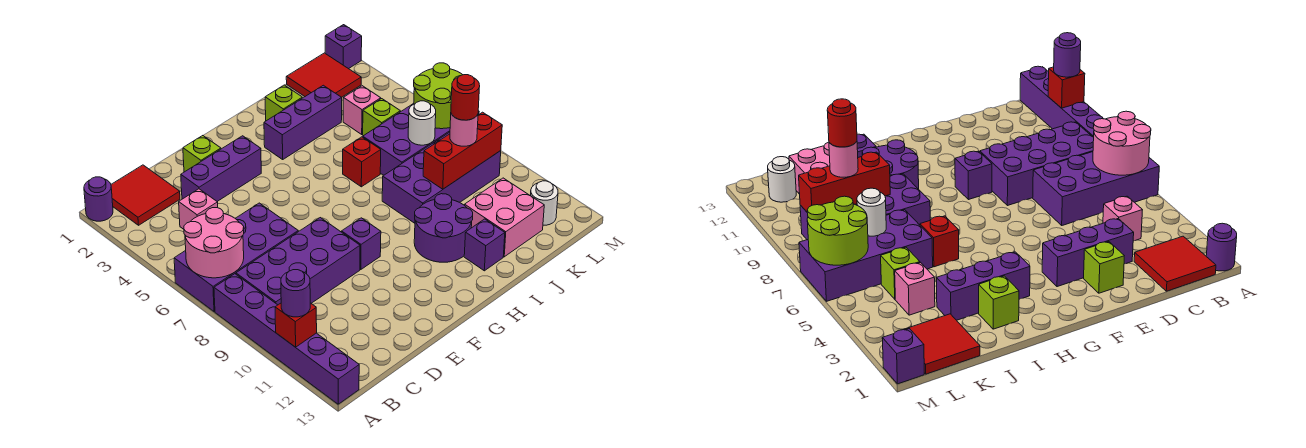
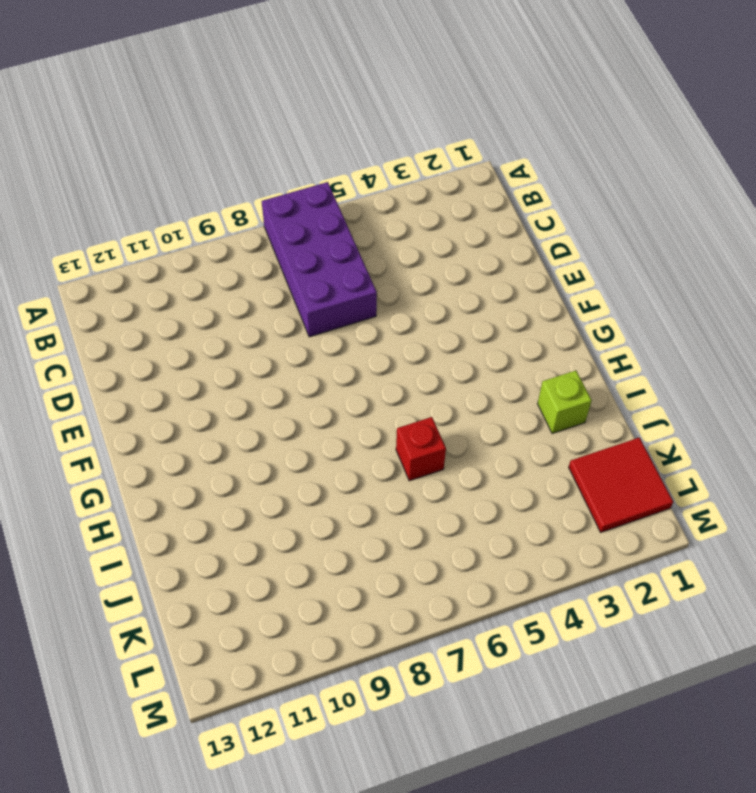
none -> purple round brick A1 level 1
none -> purple brick A8:A13 level 1
none -> red tile B1:C2 level 1
none -> purple brick B8:E9 level 1

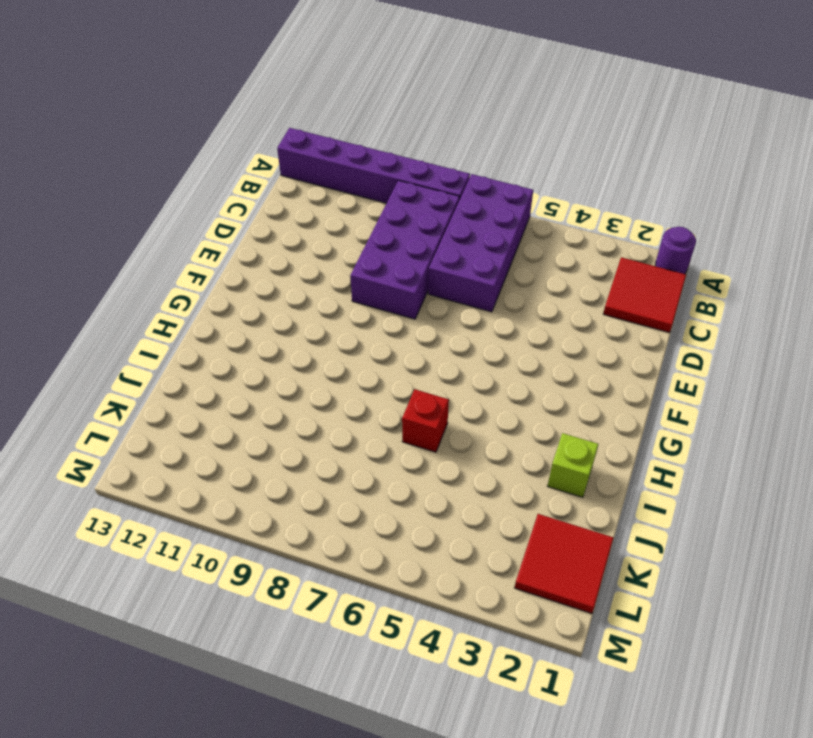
none -> pink brick C4 level 1
none -> purple brick D3:F3 level 1
none -> lime brick E2 level 1
none -> purple brick F9 level 1

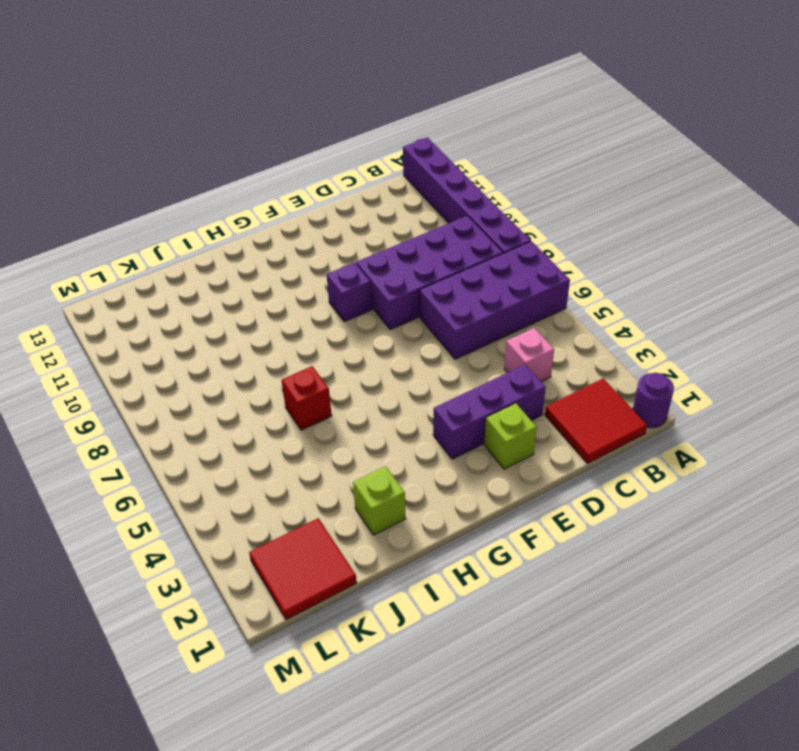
none -> purple brick H3:J3 level 1
none -> purple round brick H10:I11 level 1
none -> purple brick I8:L9 level 1
none -> purple brick I12 level 1

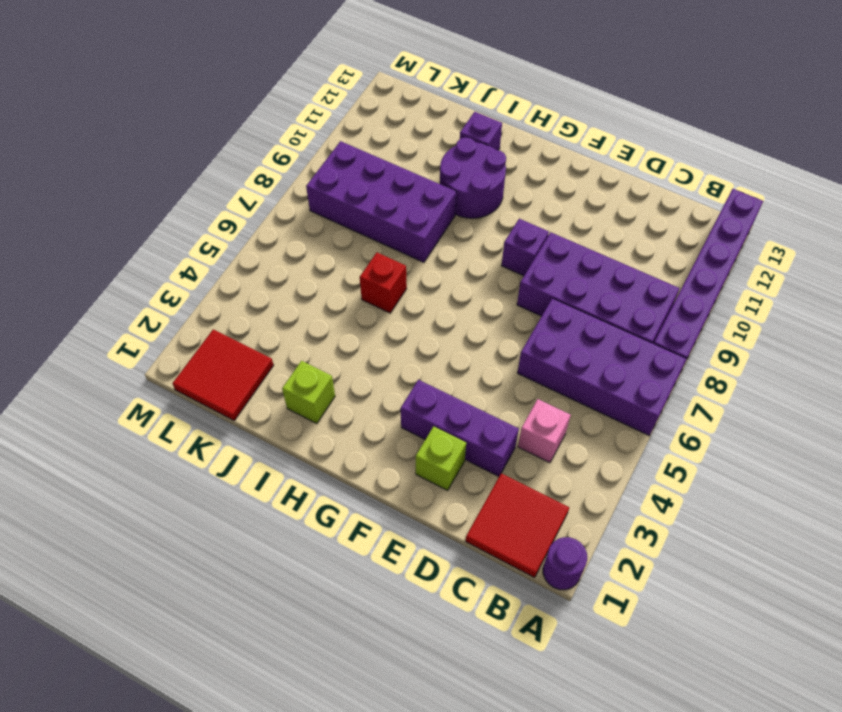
none -> purple brick H3:J3 level 1
none -> purple brick J6:M7 level 1
none -> pink brick J11:K12 level 1
none -> pink brick K4 level 1

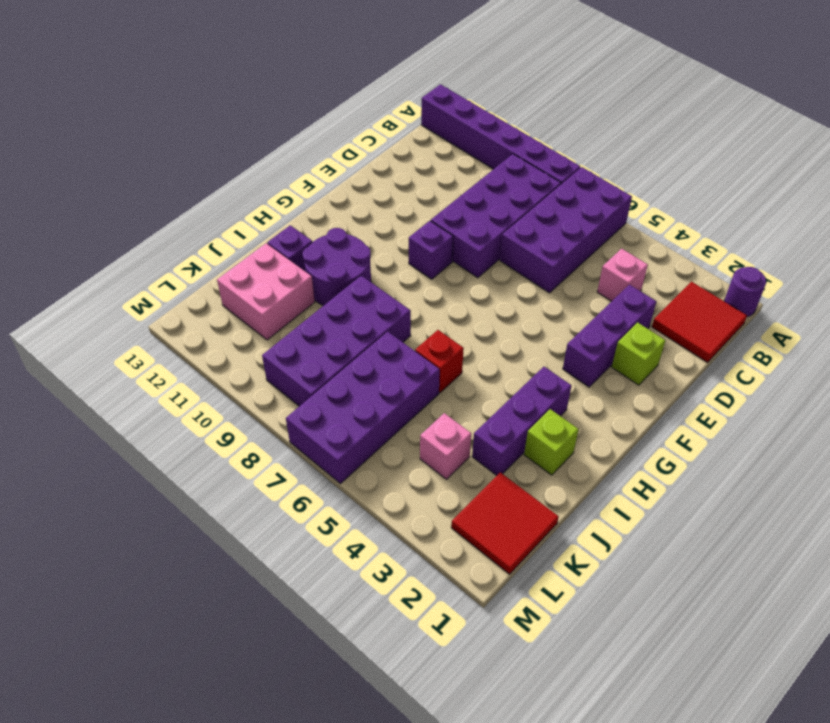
none -> lime brick K5 level 1
none -> white round brick L12 level 1
none -> purple brick M1 level 1
none -> pink round brick A6:B7 level 2

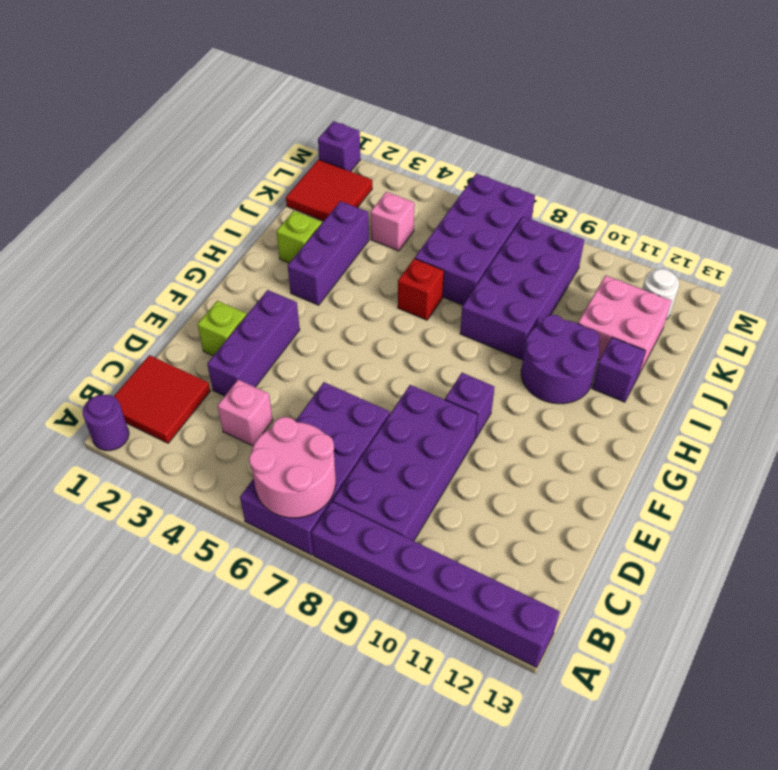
none -> lime brick K5 level 1
none -> red brick A11 level 2
none -> red brick J9:L9 level 2
none -> white round brick K7 level 2

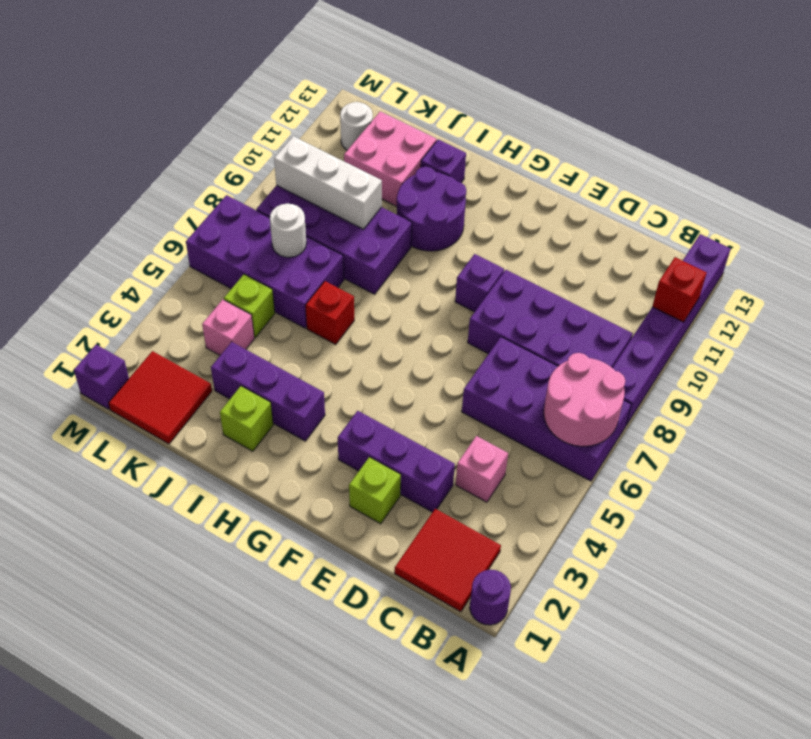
white brick J9:L9 level 2 -> red brick J9:L9 level 2
none -> lime round brick L6:M7 level 2
none -> purple round brick A11 level 3
none -> pink round brick K9 level 3
none -> red round brick K9 level 4

